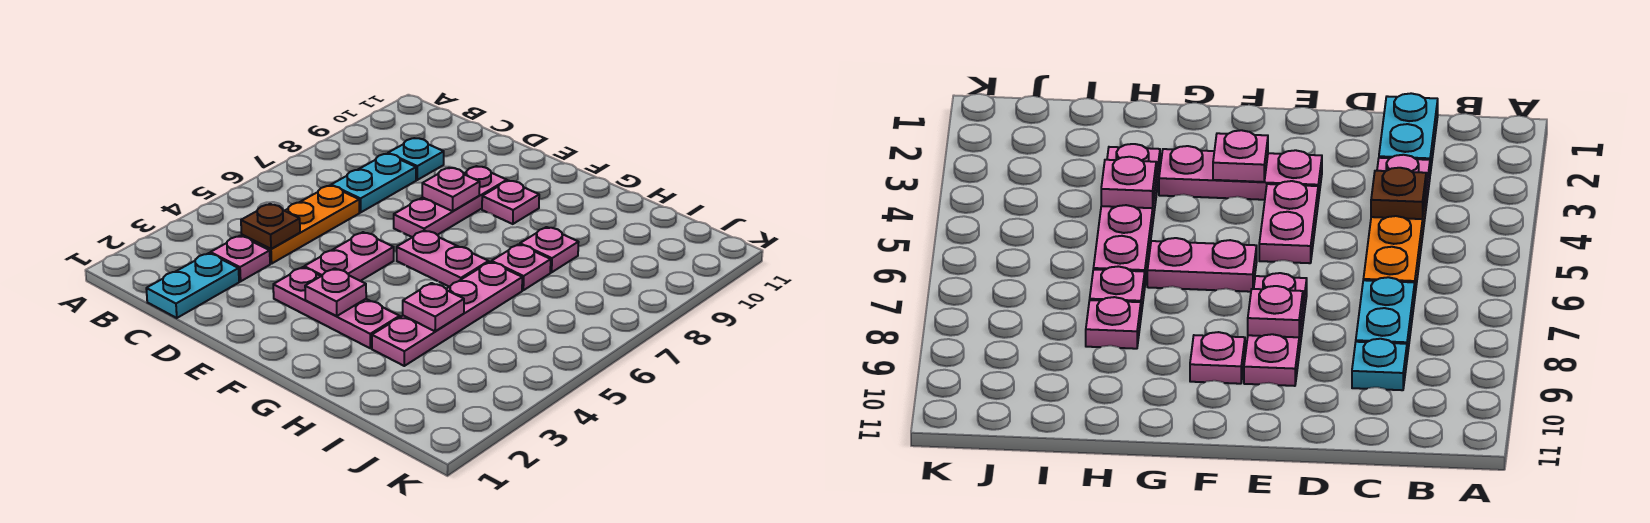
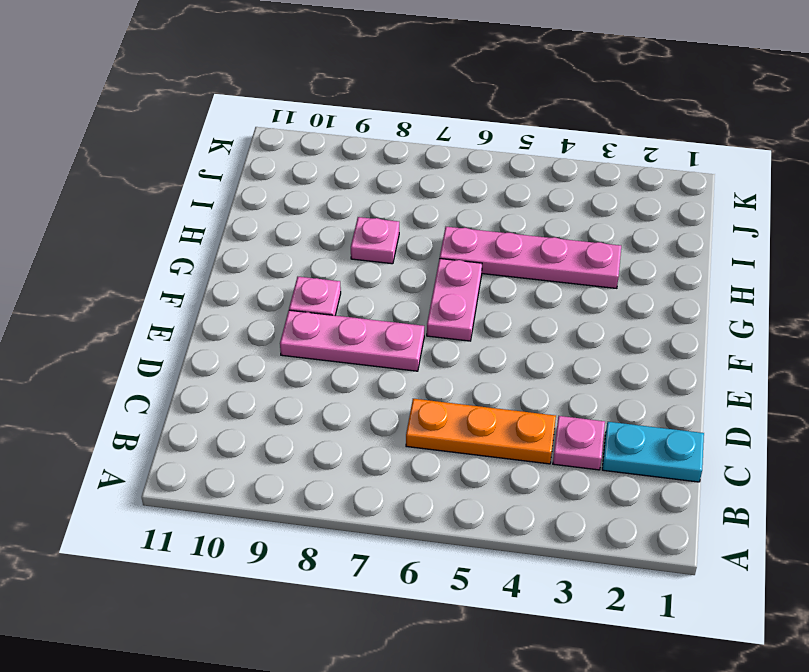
none -> cyan plate C7:C8 level 1
none -> cyan plate C9 level 1
none -> pink plate E3:G3 level 1

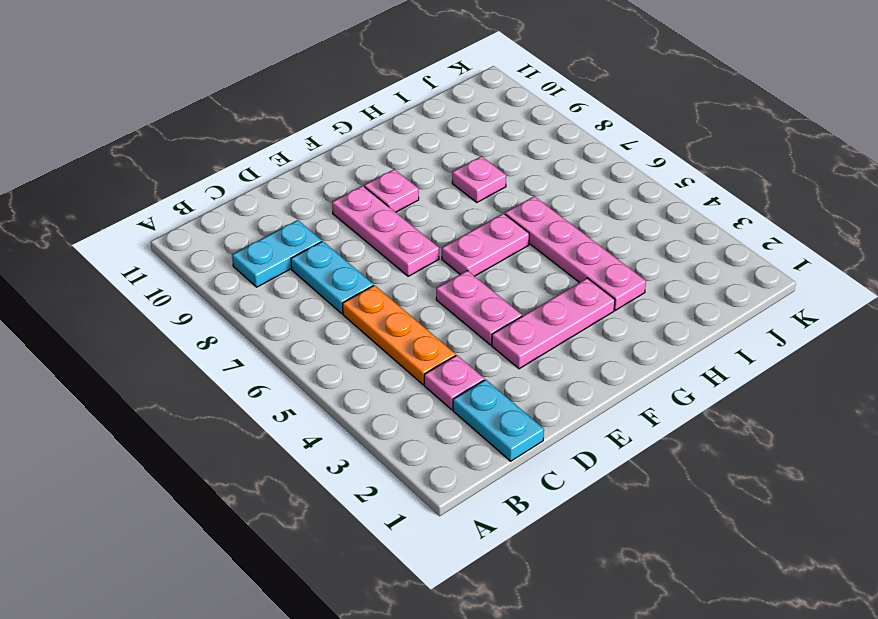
cyan plate B9:C9 level 1 -> cyan plate C9 level 1
none -> pink plate H7 level 1
none -> brown plate C4 level 2
none -> pink plate E8 level 2

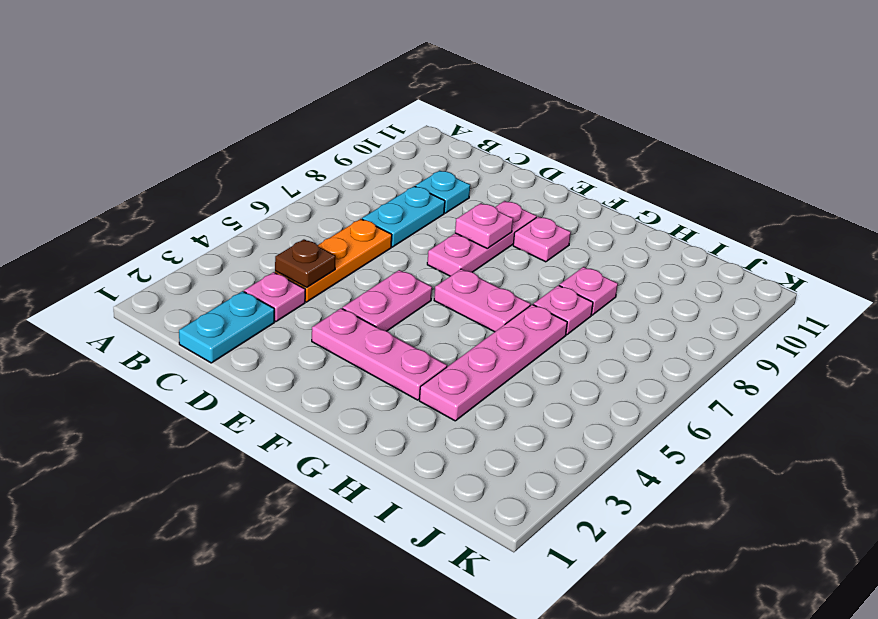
none -> pink plate F3 level 2
none -> pink plate H4 level 2

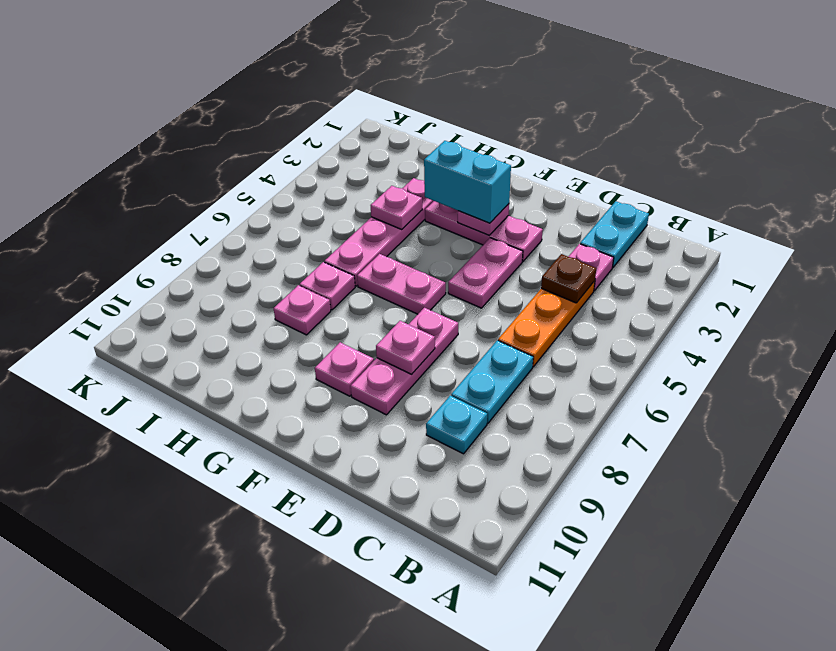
cyan brick F3:G3 level 3 -> none

